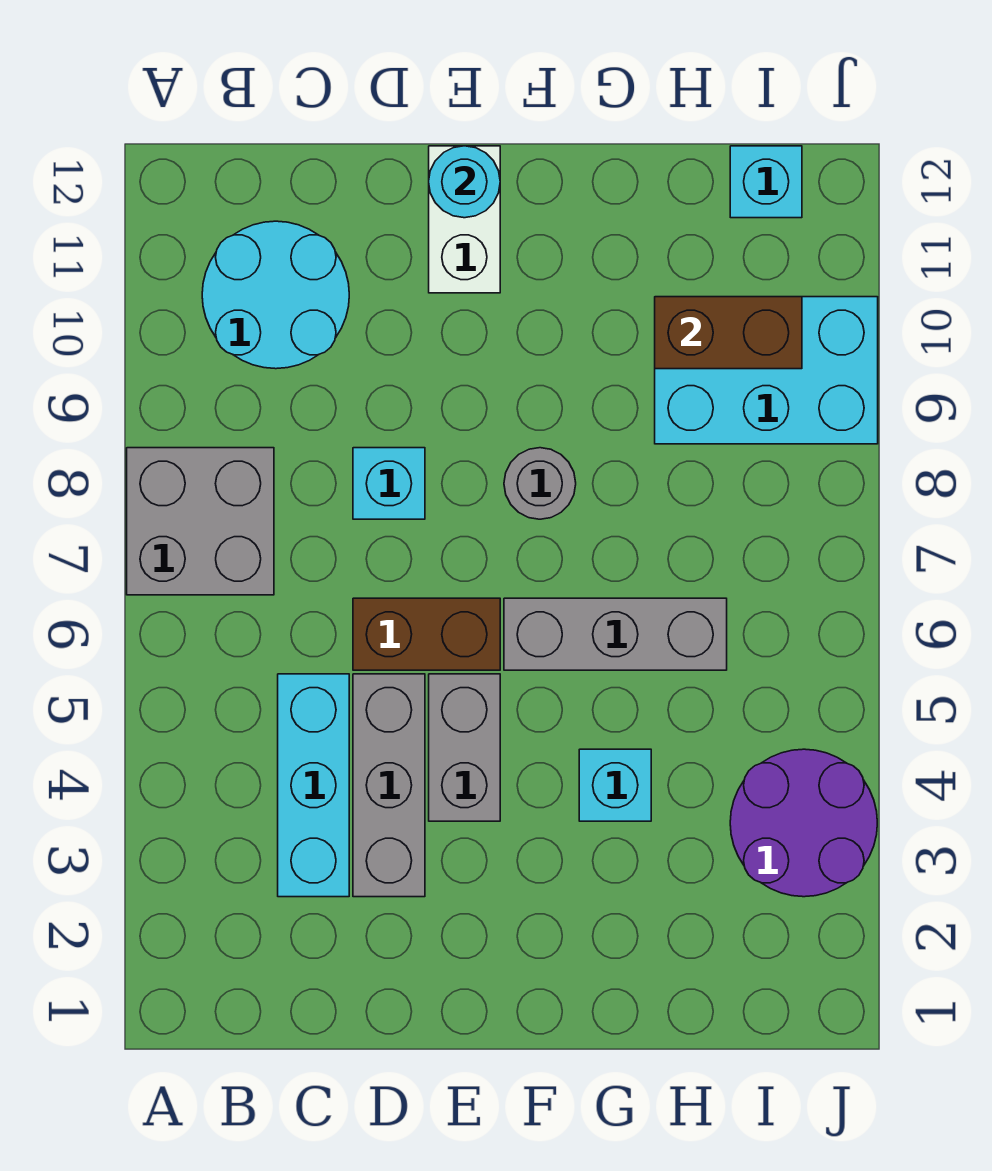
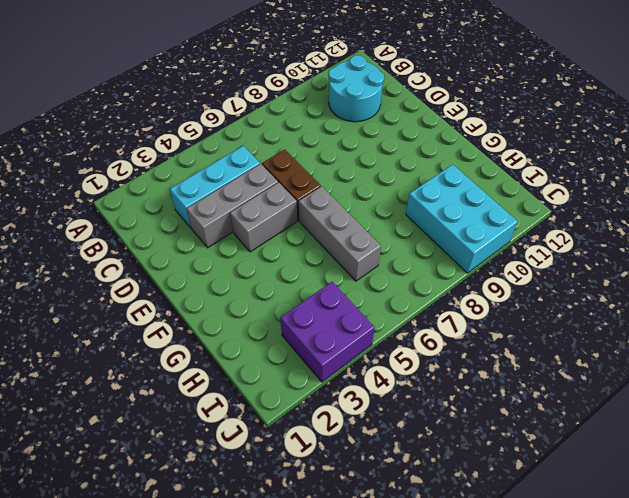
purple brick I3:J4 level 1 -> purple round brick I3:J4 level 1
none -> grey brick A7:B8 level 1
none -> cyan brick D8 level 1
none -> white brick E11:E12 level 1

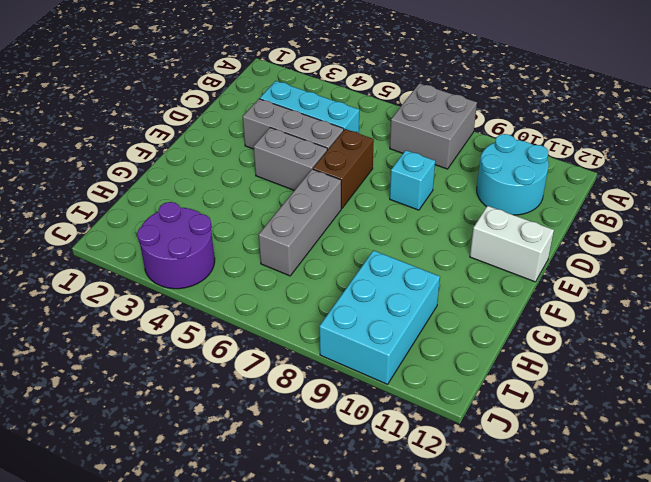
none -> grey round brick F8 level 1
none -> cyan brick G4 level 1
none -> cyan brick I12 level 1

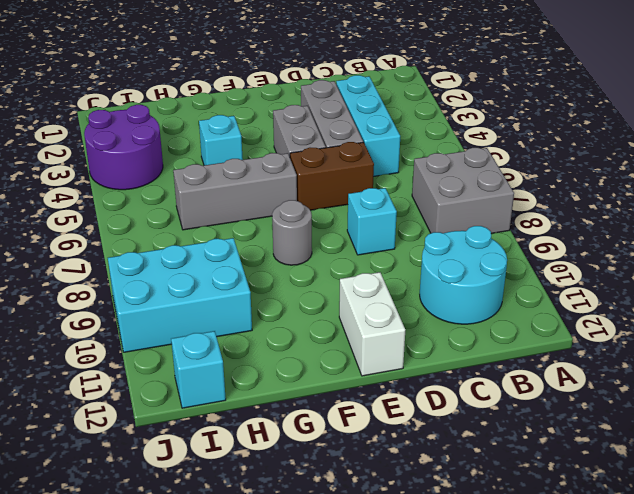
none -> cyan round brick E12 level 2
none -> brown brick H10:I10 level 2

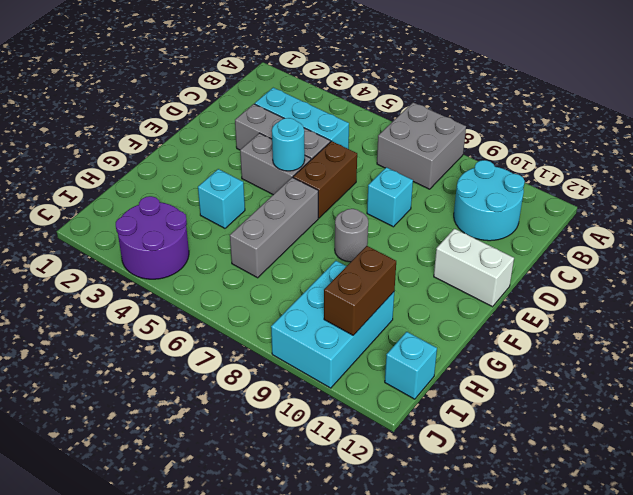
cyan round brick E5 level 2 -> cyan round brick E12 level 2

